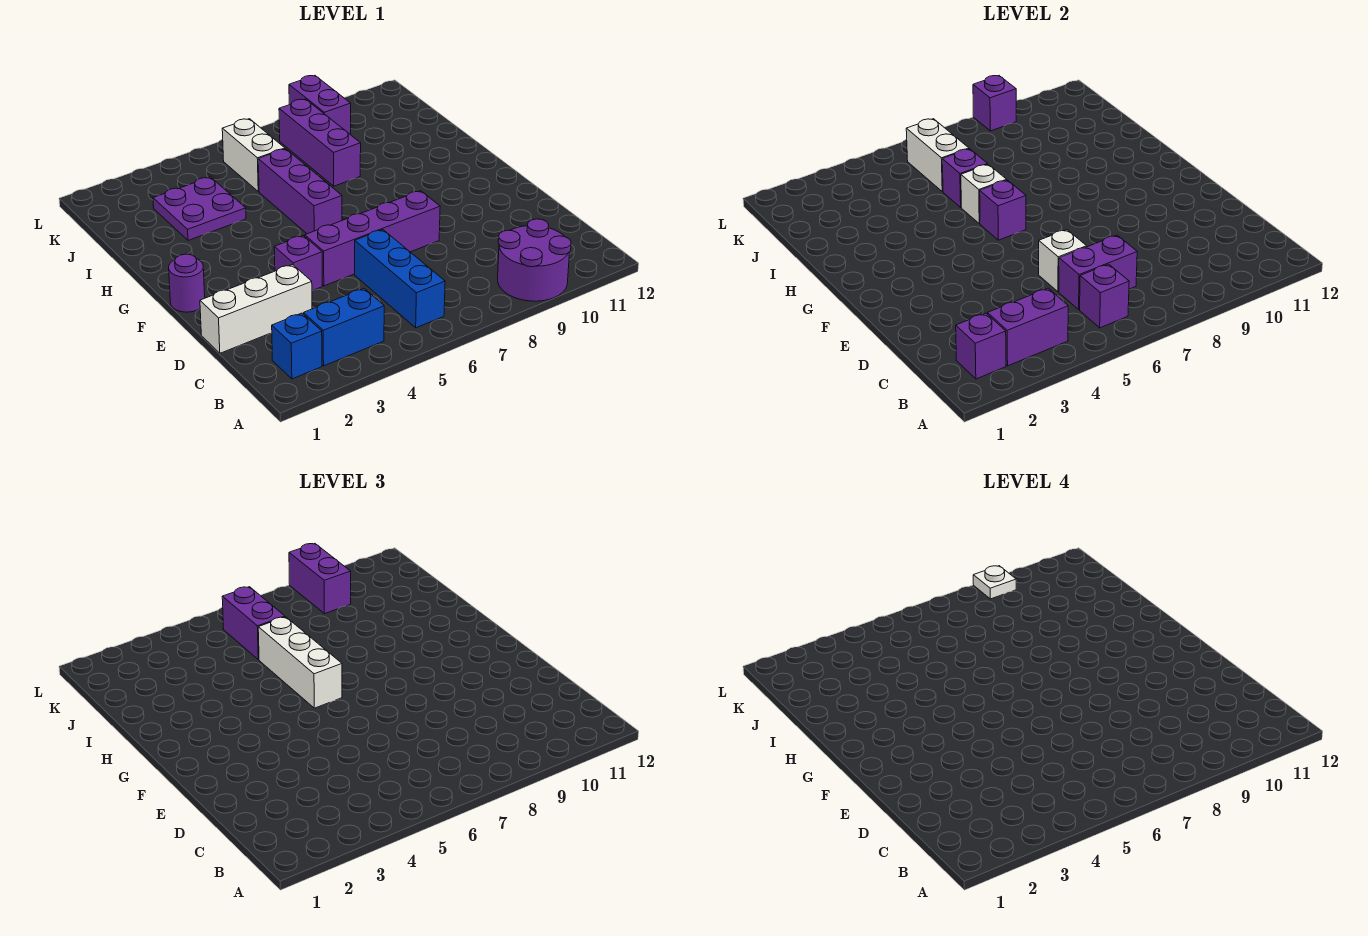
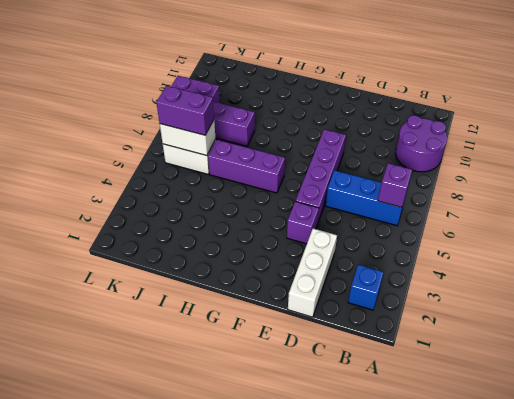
none -> blue brick B3:B4 level 1
none -> purple round brick F1 level 1
none -> purple plate I3:J4 level 1

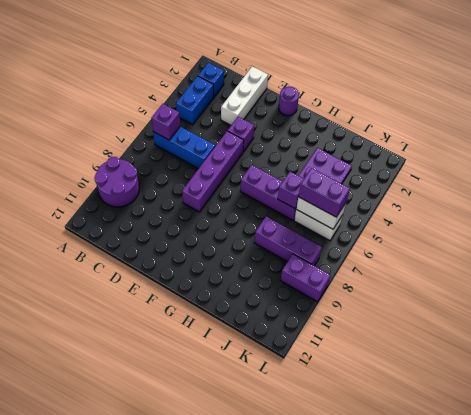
none -> purple brick B2 level 2
none -> purple brick B3:B4 level 2
none -> purple brick C6:C7 level 2

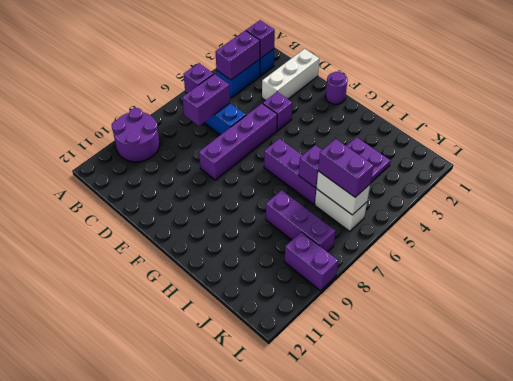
none -> white brick D6 level 2
none -> purple brick G6 level 2
none -> white brick H6 level 2

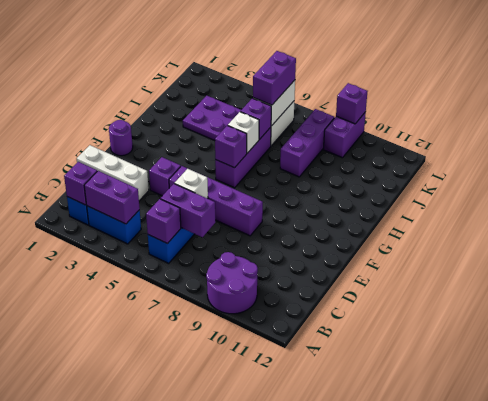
none -> white brick G6:I6 level 3
none -> purple brick K9:L9 level 3
none -> white plate L9 level 4

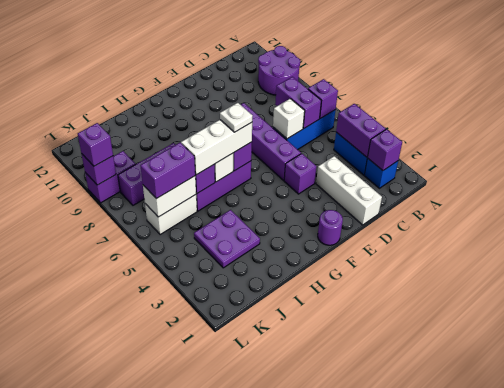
white plate G6 level 4 -> white plate L9 level 4
purple brick L9 level 3 -> purple brick K9:L9 level 3

